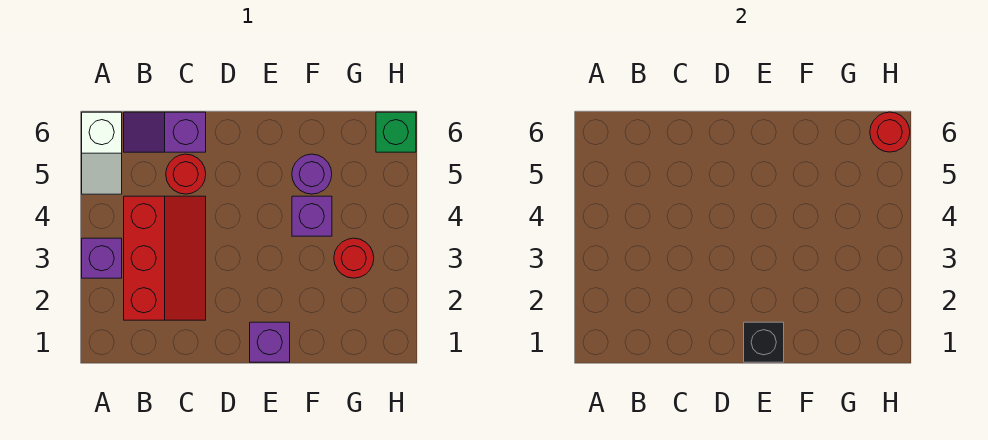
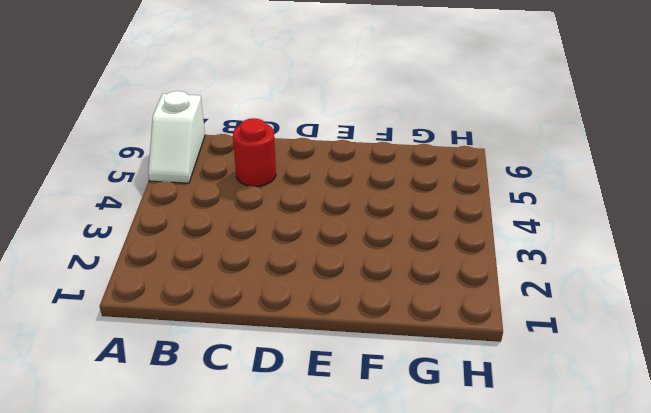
none -> purple brick A3 level 1
none -> red slope B2:C4 level 1 top B
none -> purple slope B6:C6 level 1 top C

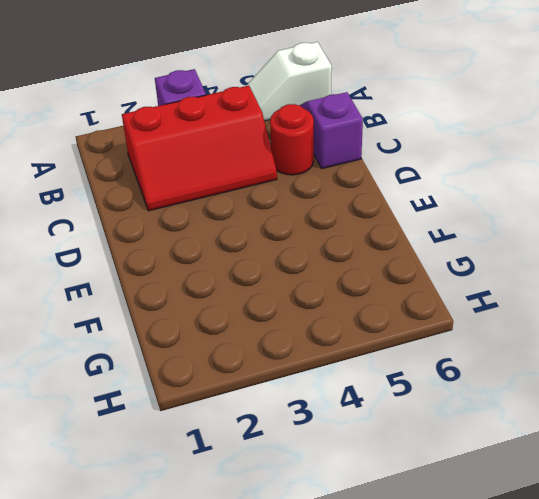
none -> purple brick E1 level 1
none -> purple brick F4 level 1
none -> purple round brick F5 level 1

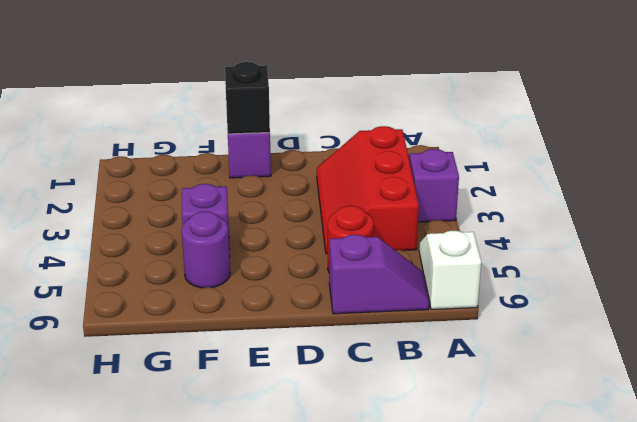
none -> red round brick G3 level 1
none -> green brick H6 level 1
none -> red round brick H6 level 2

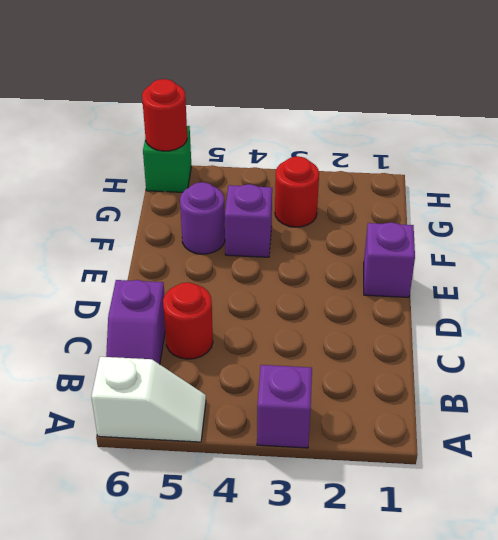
none -> red slope B2:C4 level 1 top B
none -> black brick E1 level 2

